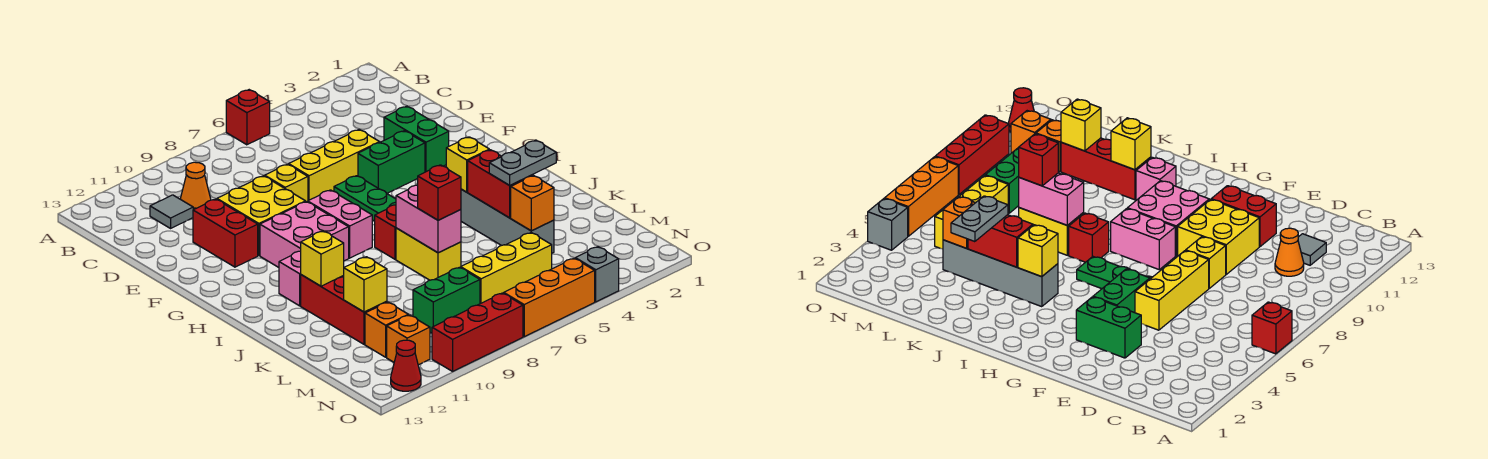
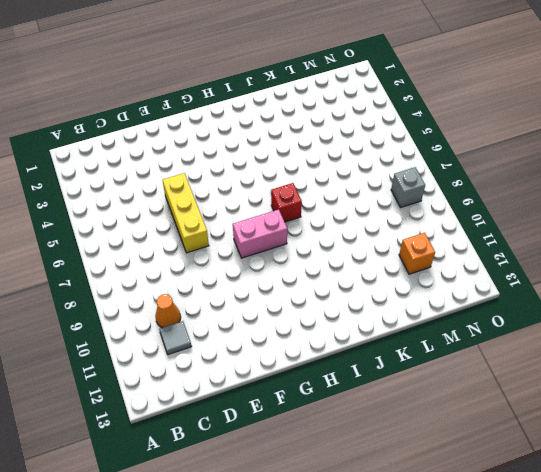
grey brick N8 level 1 -> grey brick O4 level 1
none -> red brick A6 level 1
none -> green brick E3:F3 level 1
none -> yellow brick E8 level 1
none -> yellow brick E9:F10 level 1

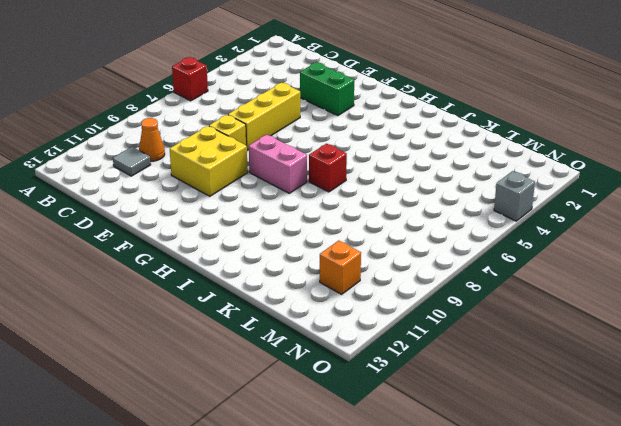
none -> red brick E11:F11 level 1
none -> green brick F4:F5 level 1
none -> green plate F6:H6 level 1
none -> pink brick G9:H10 level 1

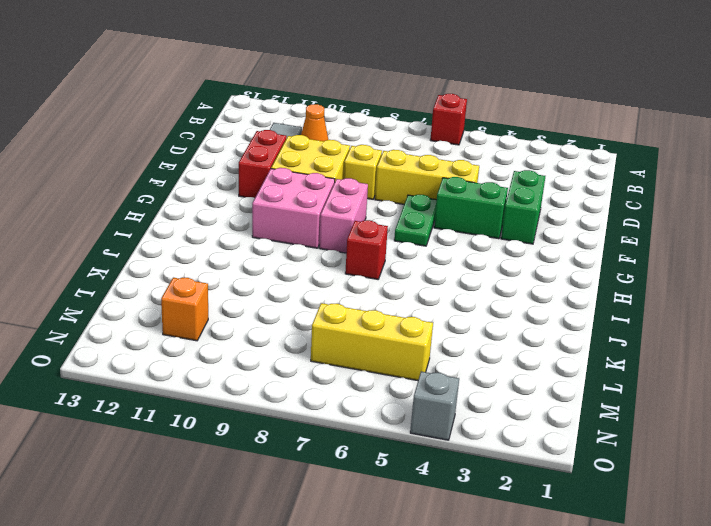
green plate F6:G6 level 1 -> green plate F6:H6 level 1
none -> grey brick I4:L4 level 1
none -> pink brick I11 level 1
none -> yellow brick J7:K7 level 1
none -> red brick J11:L11 level 1

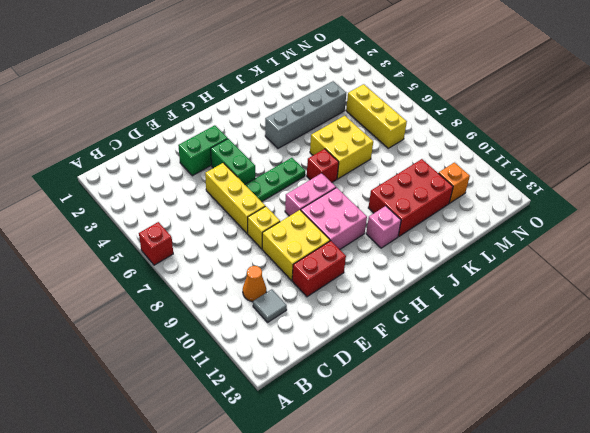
yellow brick J6:K7 level 1 -> yellow brick J7:K7 level 1
red brick J10:L11 level 1 -> red brick J11:L11 level 1
none -> green brick M8:M9 level 1
none -> orange brick N11 level 1
none -> grey brick O4 level 1
none -> orange brick O5:O7 level 1

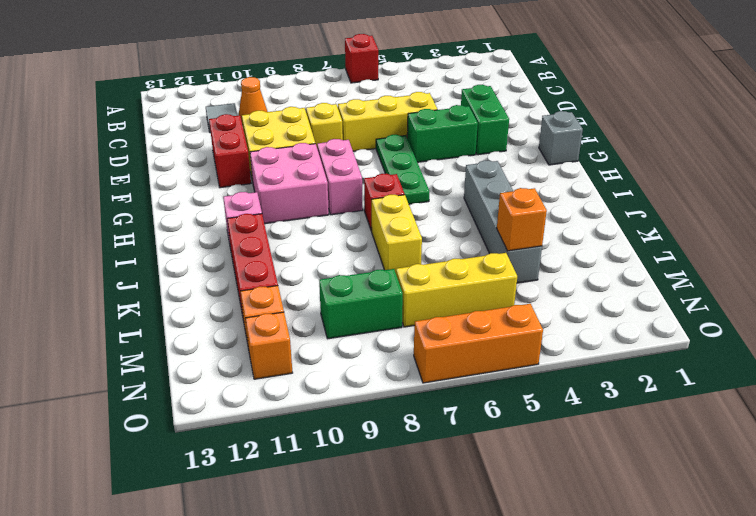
grey brick G1 level 1 -> grey brick O4 level 1
none -> red brick O8:O10 level 1
none -> red cone O12 level 1
none -> yellow brick I4 level 2
none -> red brick J4:K4 level 2

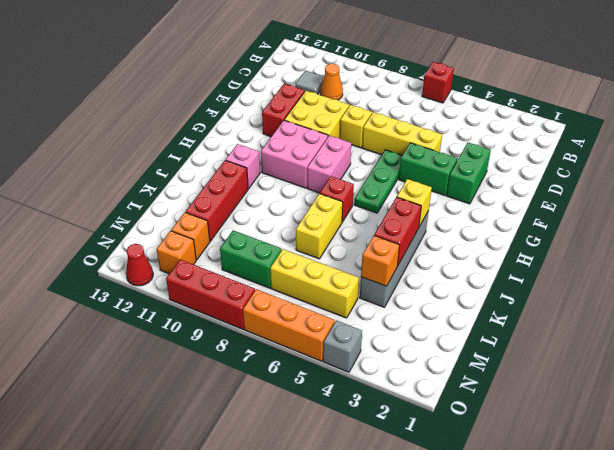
none -> pink brick J7:K7 level 2
none -> yellow brick J11 level 2
none -> yellow brick L11 level 2
none -> grey plate K3:K4 level 3

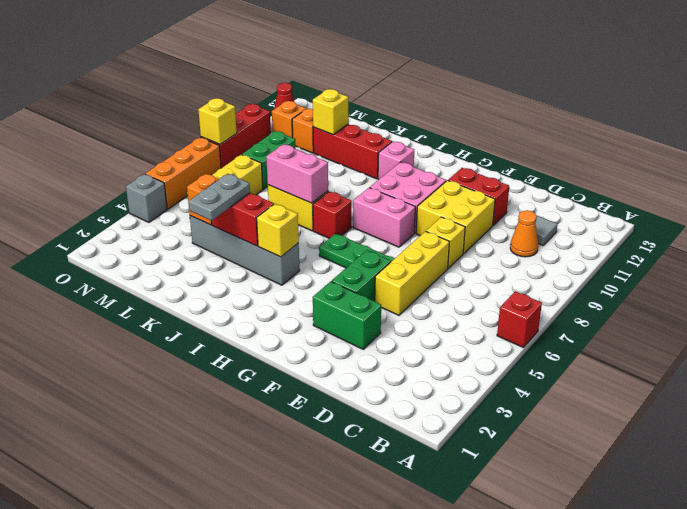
yellow brick O8 level 2 -> yellow brick J11 level 2
none -> red brick K7 level 3

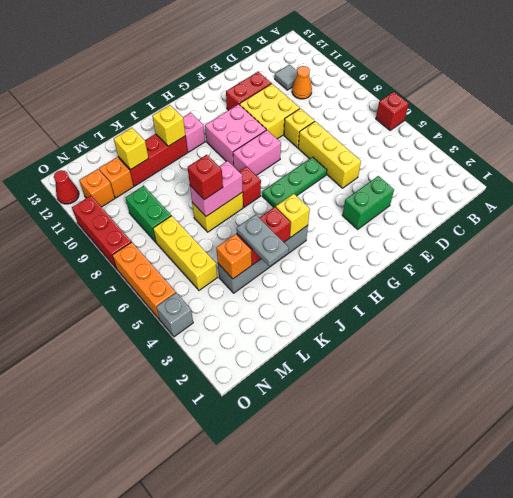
none -> green brick F4:F5 level 1

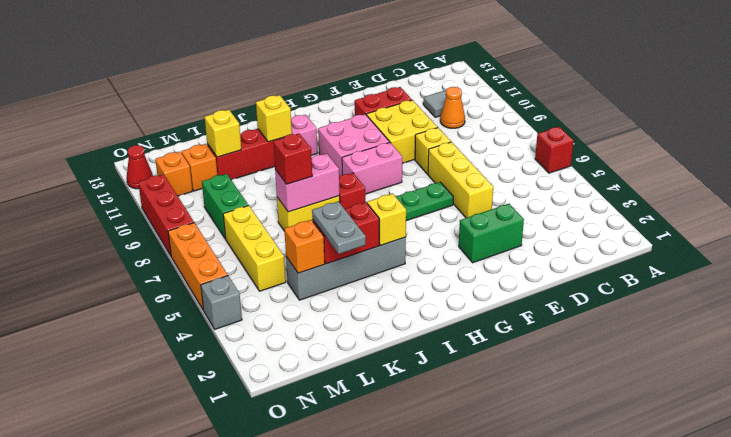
none -> green brick F4:F5 level 1

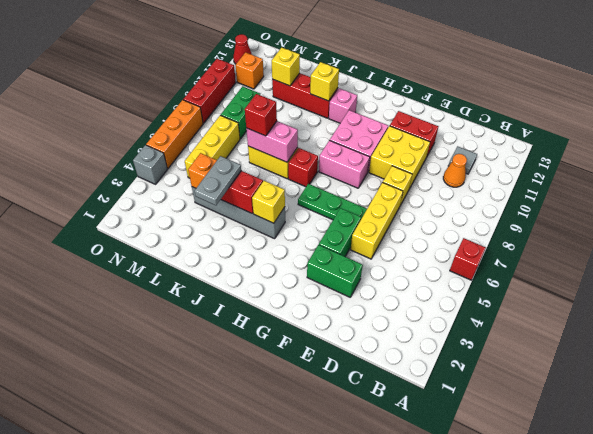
none -> orange brick M11 level 1

